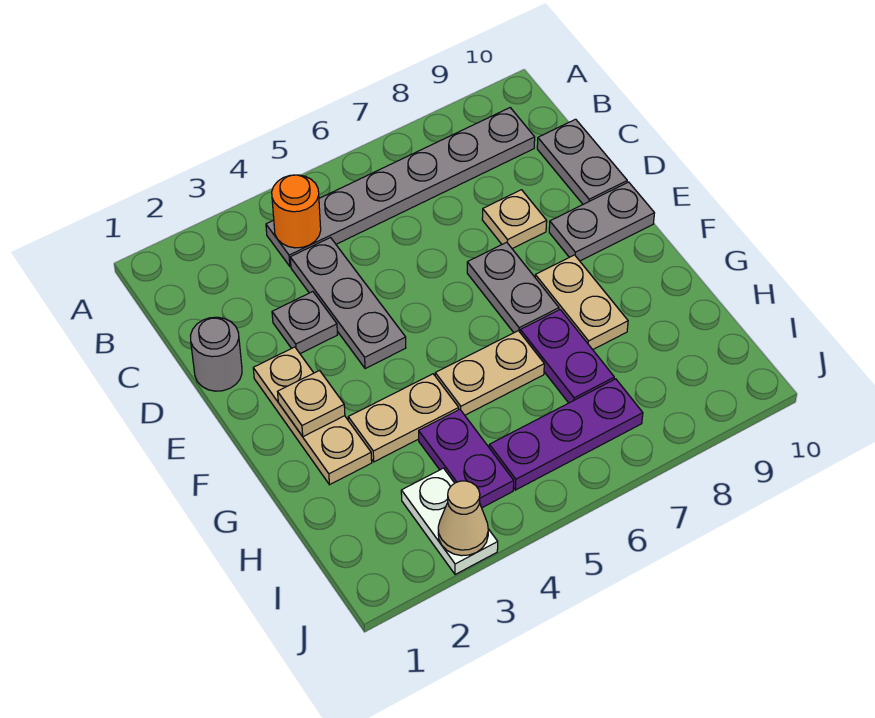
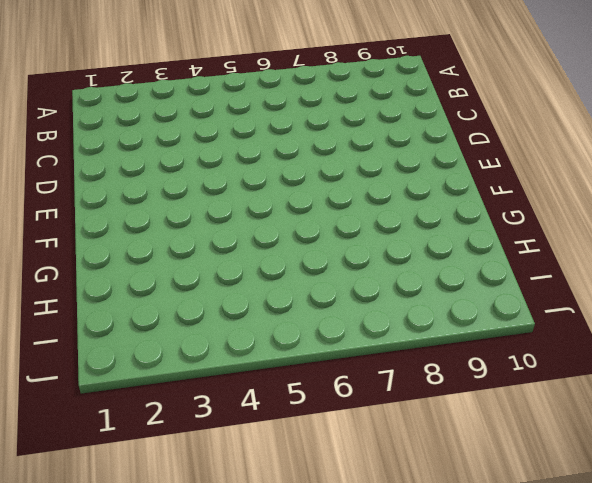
none -> grey plate B4:B9 level 1
none -> grey plate C4:E4 level 1
none -> grey plate C10:D10 level 1

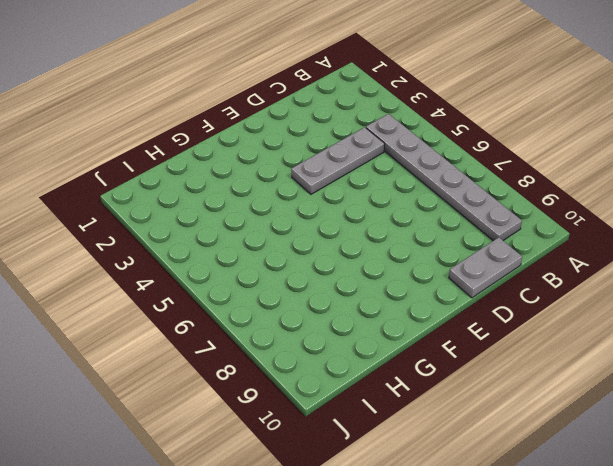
none -> grey round brick D1 level 1
none -> grey plate D3 level 1
none -> tan plate D8 level 1

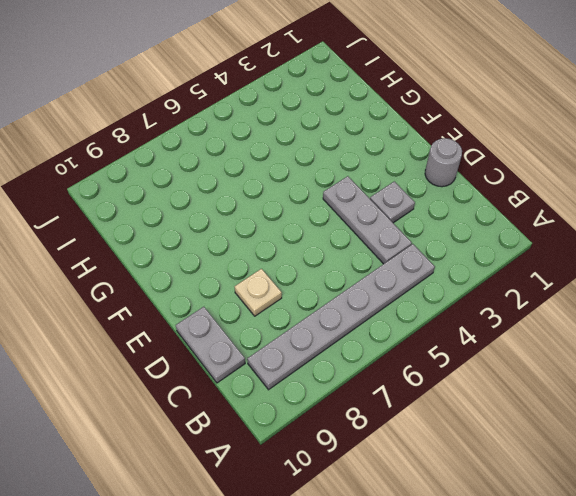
none -> tan plate E2:G2 level 1
none -> grey plate E7:F7 level 1
none -> grey plate E9:E10 level 1

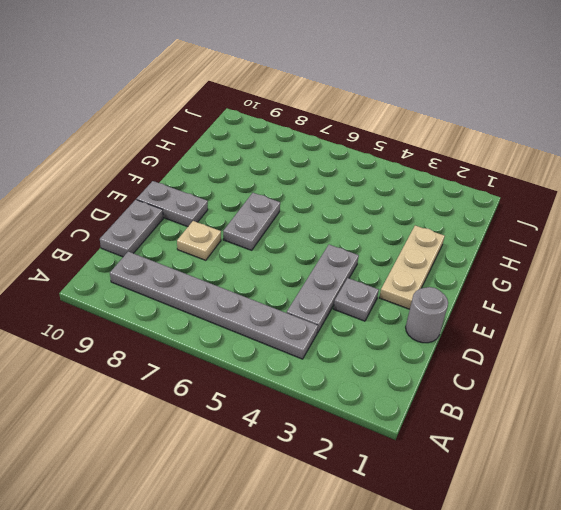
none -> tan plate F8:G8 level 1
none -> tan plate G3:G4 level 1
none -> tan plate G5:G6 level 1

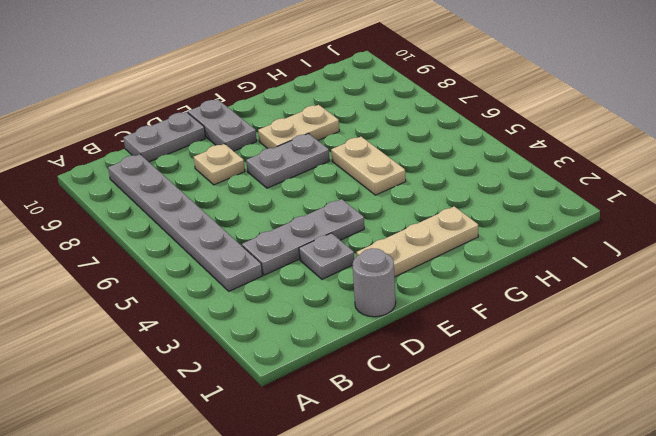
none -> tan plate G3:G4 level 1
none -> purple plate G7:H7 level 1
none -> purple plate H4:I4 level 1

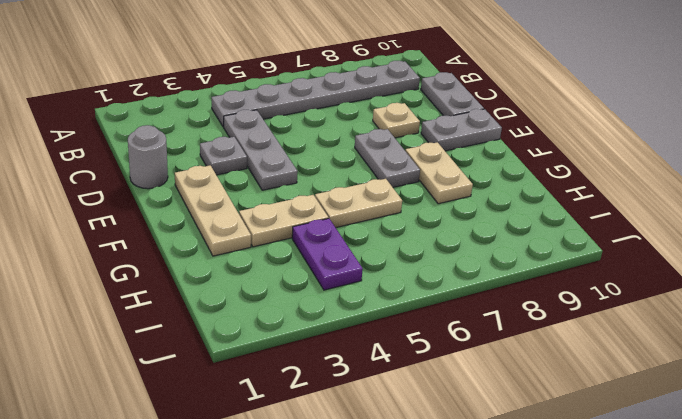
none -> purple plate G7:H7 level 1
none -> white plate I3:J3 level 1
none -> purple plate I5:I7 level 1

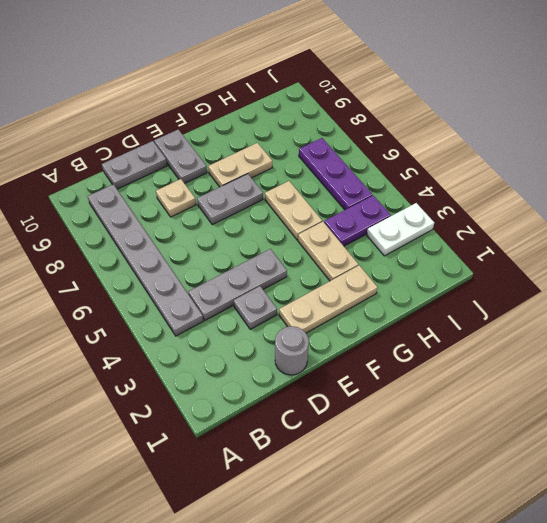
none -> purple plate G7:H7 level 1
none -> orange round brick B4 level 2
none -> tan plate F2 level 2

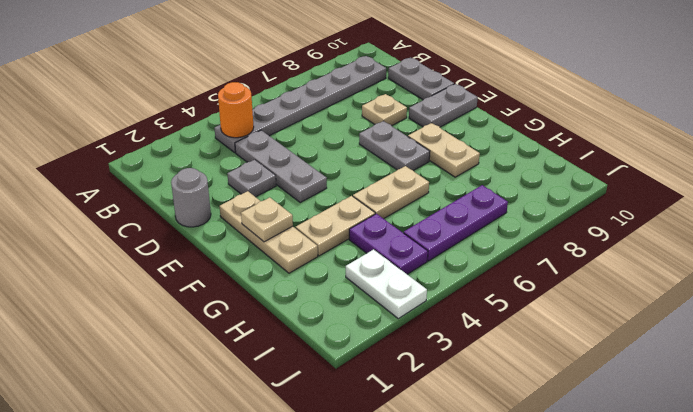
none -> purple plate G7:H7 level 1
none -> tan cone J3 level 2

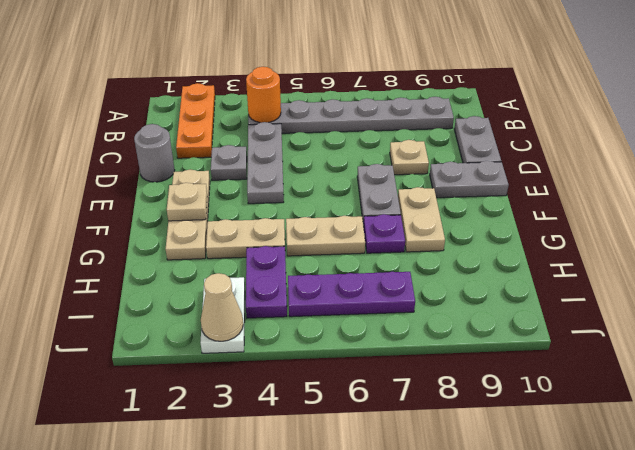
orange plate A2:C2 level 1 -> none
purple plate G7 level 1 -> purple plate G7:H7 level 1

